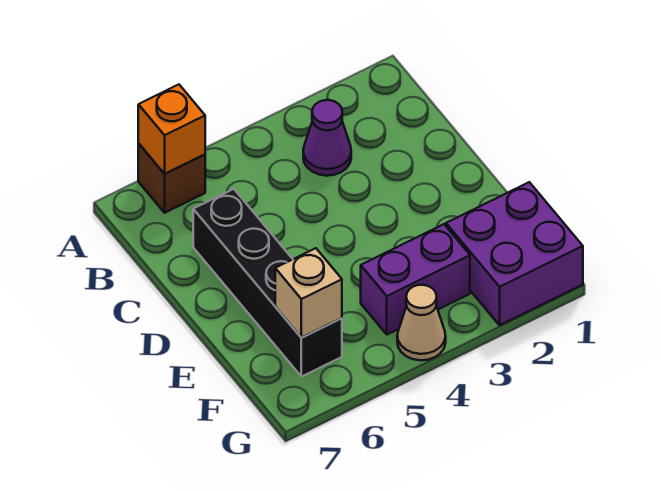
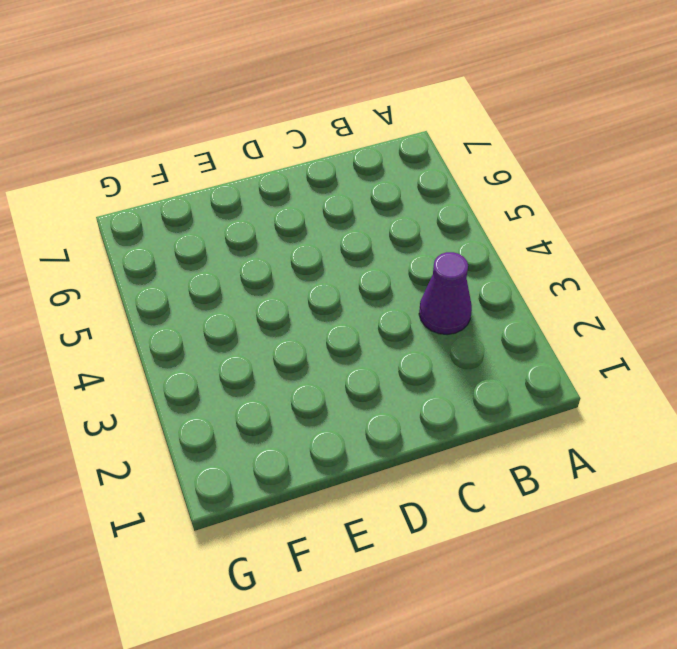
none -> brown brick A6 level 1
none -> black brick C6:F6 level 1

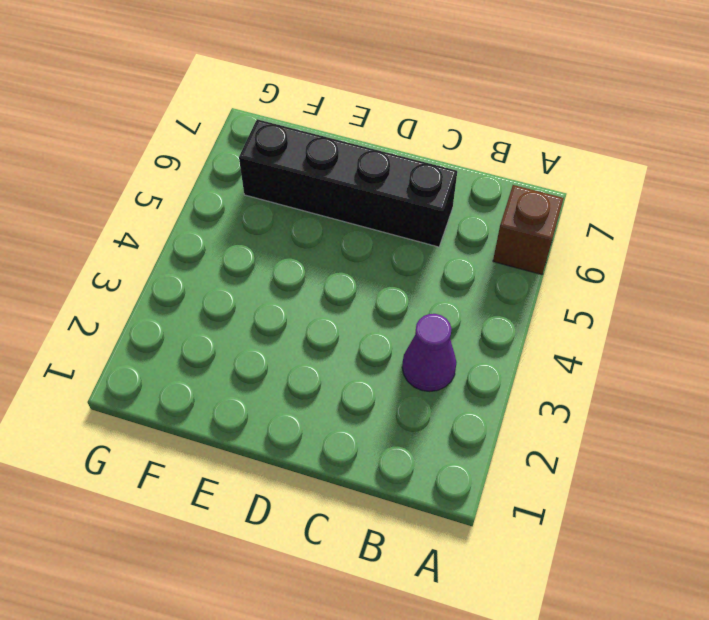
none -> purple brick F1:G2 level 1
none -> purple brick F3:F4 level 1

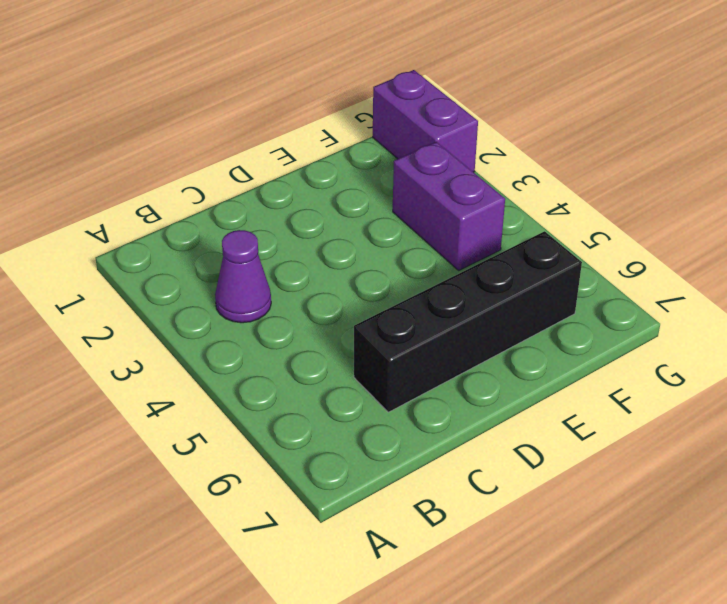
purple brick G1:G2 level 1 -> purple brick F1:G2 level 1
none -> brown brick A6 level 1
none -> tan cone G4 level 1

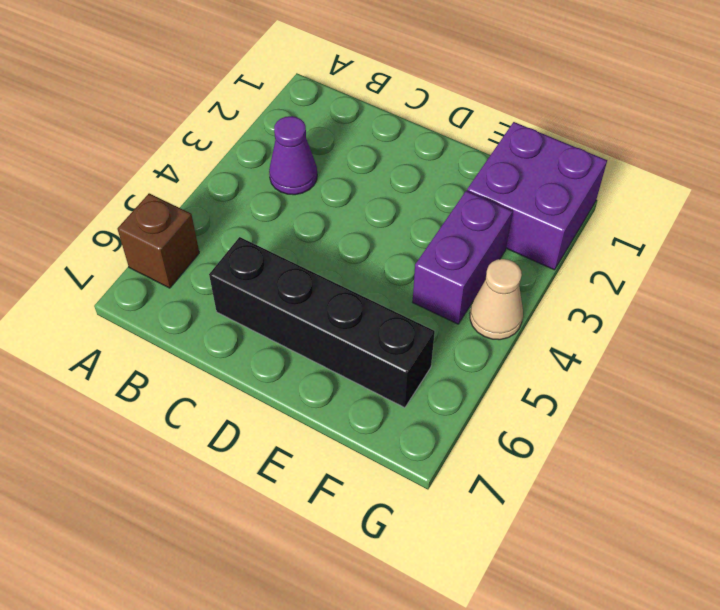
none -> orange brick A6 level 2
none -> tan brick F6 level 2

